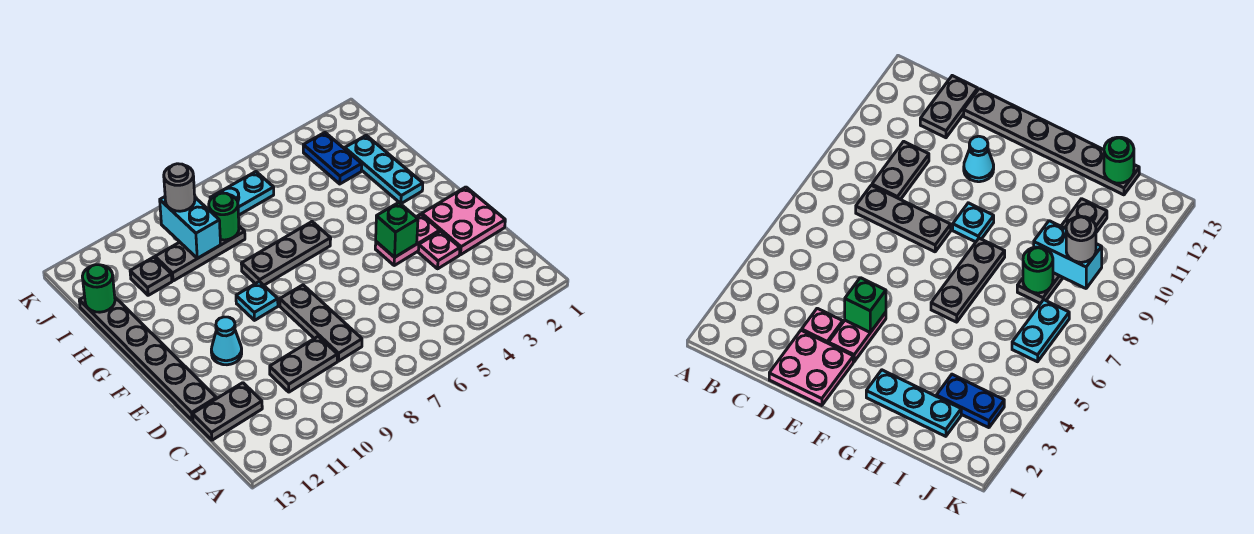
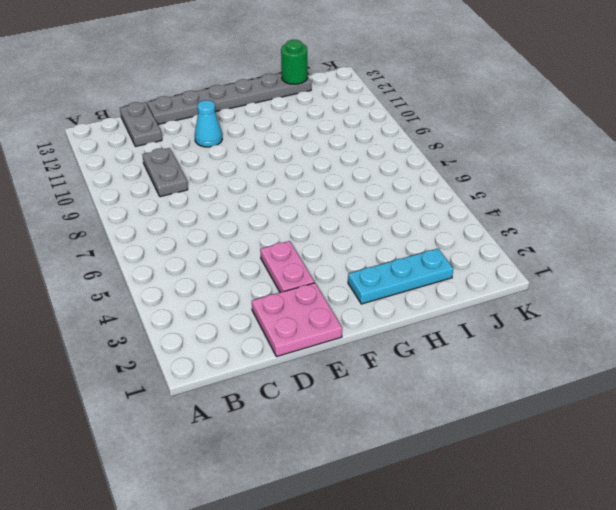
none -> grey plate C8:E8 level 1
none -> pink plate D3 level 1
none -> cyan plate F9 level 1

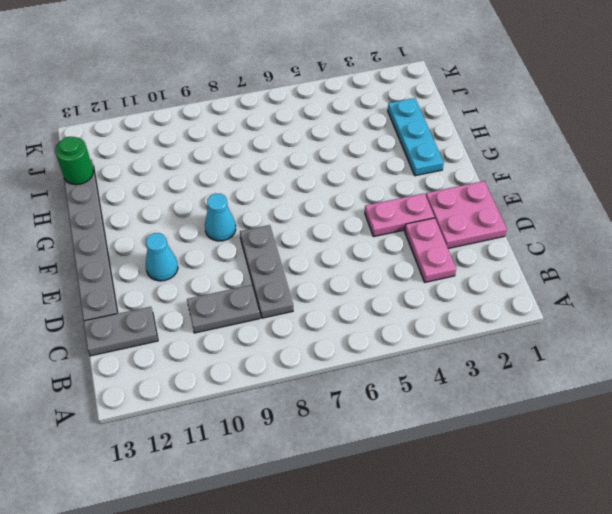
pink plate C3:D3 level 1 -> pink plate D3 level 1
cyan cone F9 level 1 -> cyan plate F9 level 1
none -> grey plate G6:G8 level 1
none -> blue plate I3:J3 level 1
none -> grey plate I8:I10 level 1

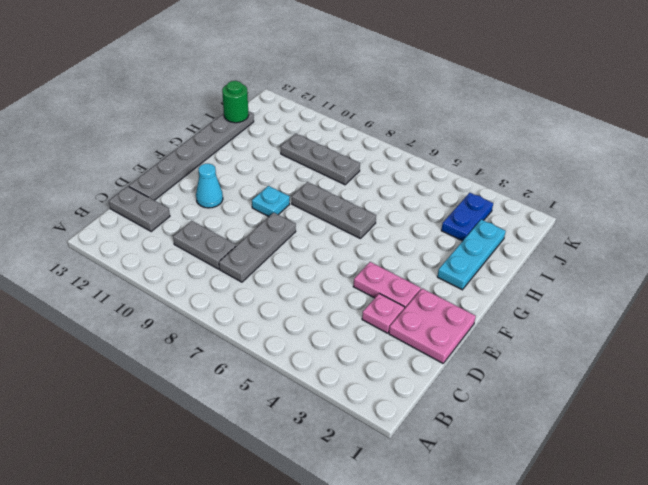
none -> grey plate I11 level 1
none -> cyan plate J6:J7 level 1
none -> green brick E4 level 2

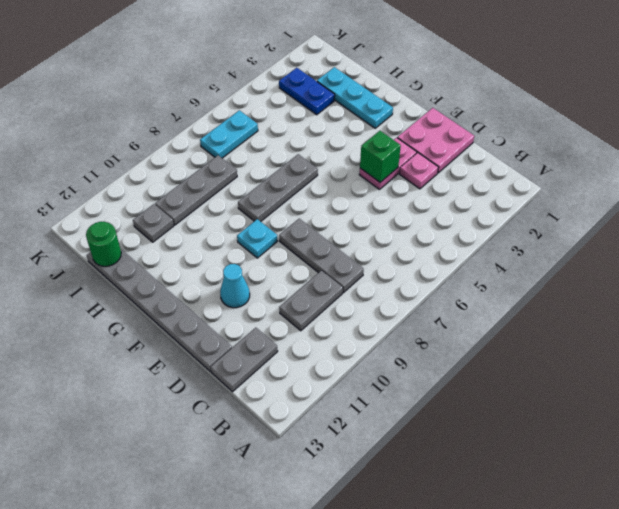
none -> green round brick I8 level 2
none -> cyan brick I9:J9 level 2
none -> grey round brick J9 level 3

